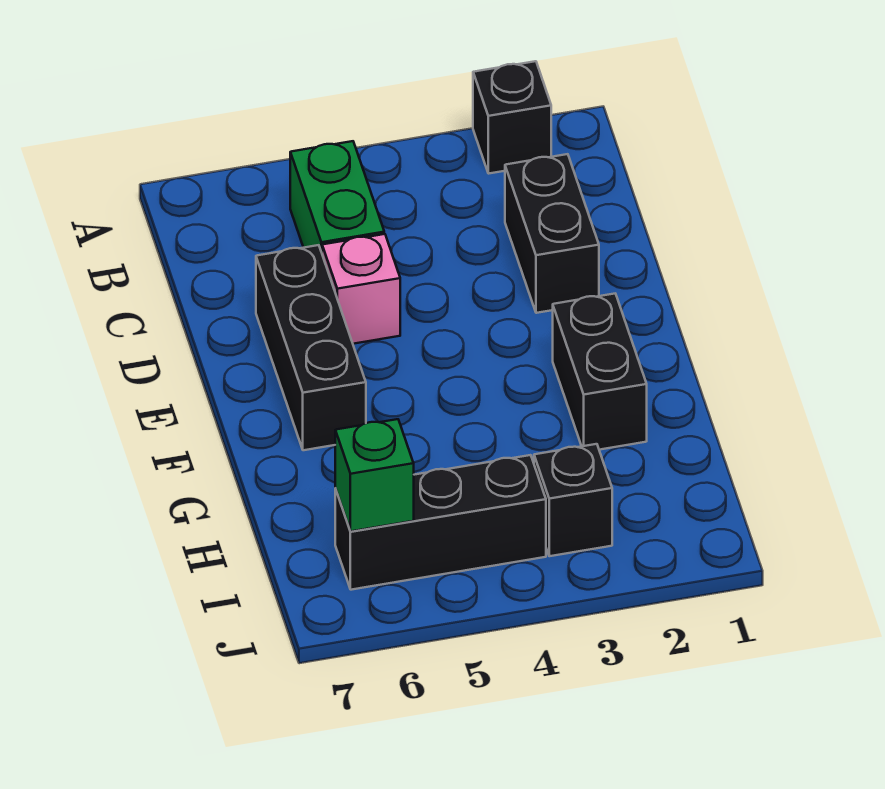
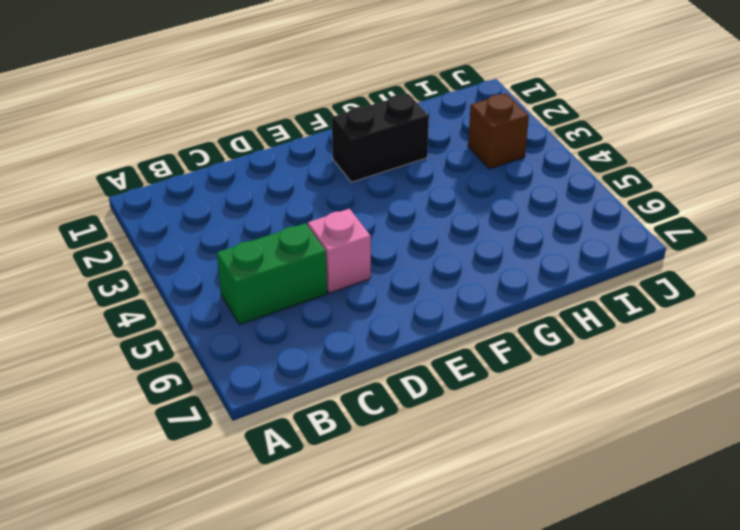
brown brick I3 level 1 -> black brick I3 level 1
none -> black brick A2 level 1
none -> black brick C2:D2 level 1

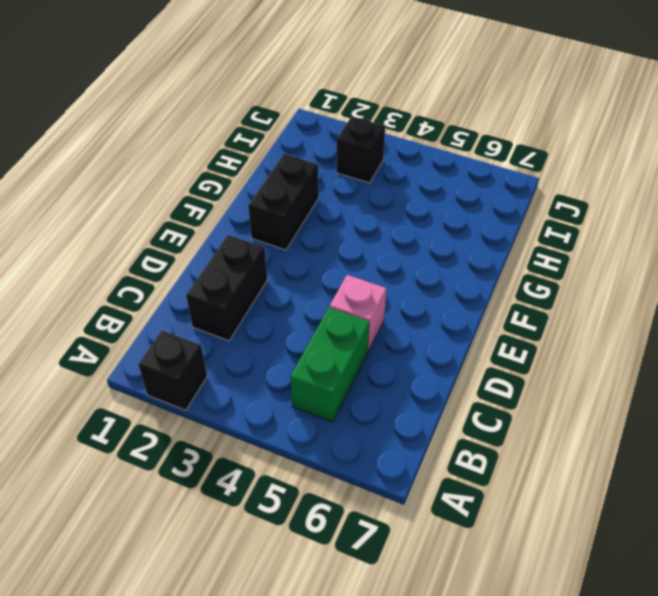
none -> black brick D6:F6 level 1
none -> black brick I4:I6 level 1

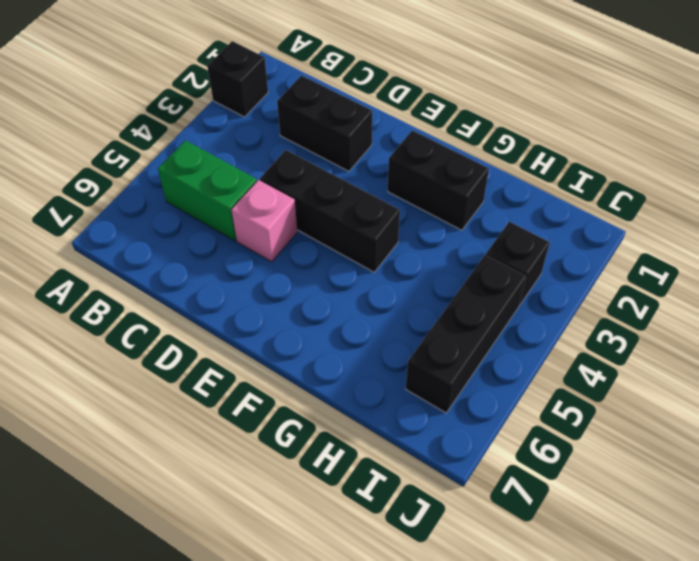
black brick D4:F4 level 1 -> black brick D6:F6 level 1
none -> green brick I6 level 2

